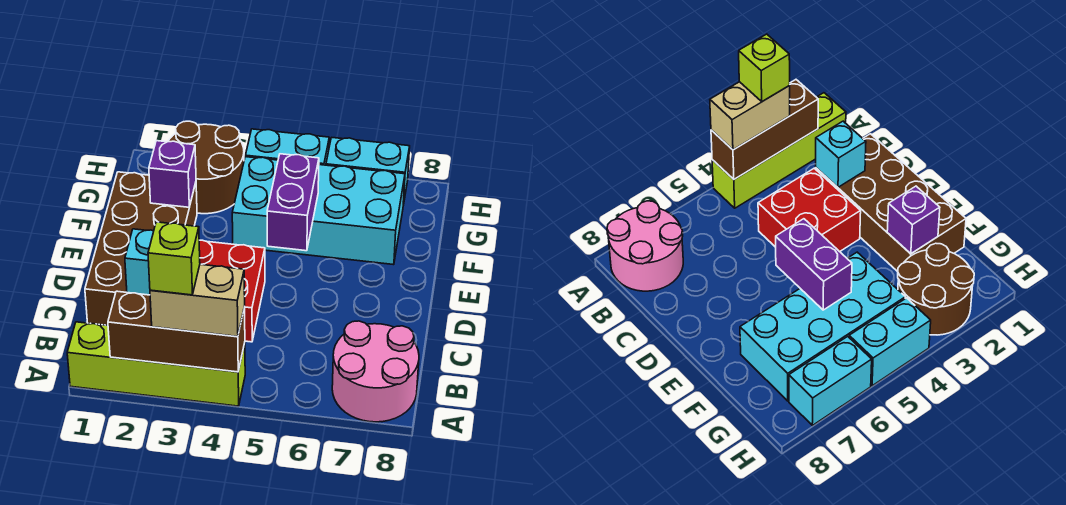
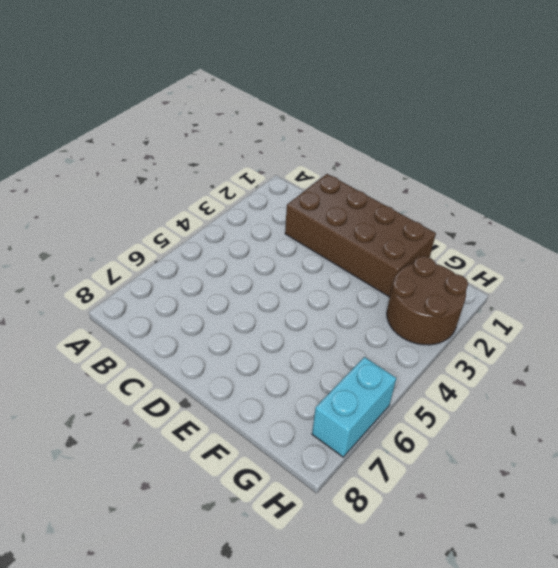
none -> lime brick A1:A4 level 1
none -> pink round brick A7:B8 level 1
none -> red brick C3:D4 level 1

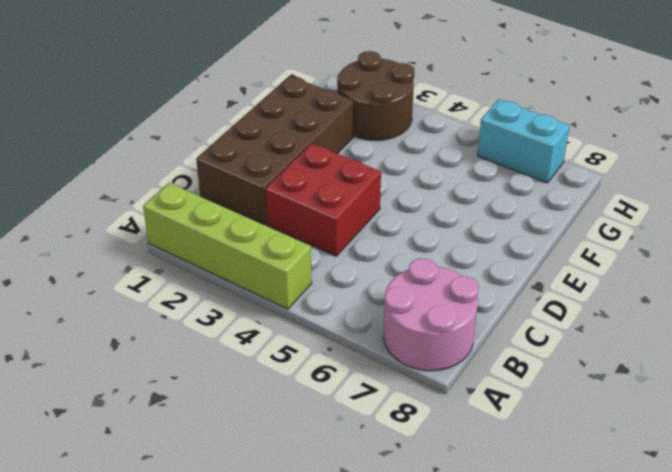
none -> cyan brick F4:G7 level 1
none -> cyan brick H4:H5 level 1
none -> brown brick A2:A4 level 2

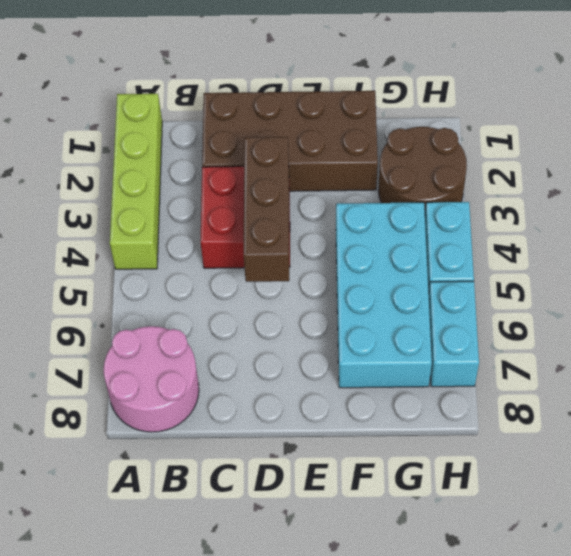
brown brick D3:D5 level 2 -> brown brick A2:A4 level 2
none -> cyan brick C2 level 2
none -> purple brick E5:F5 level 2
none -> purple brick F2 level 2

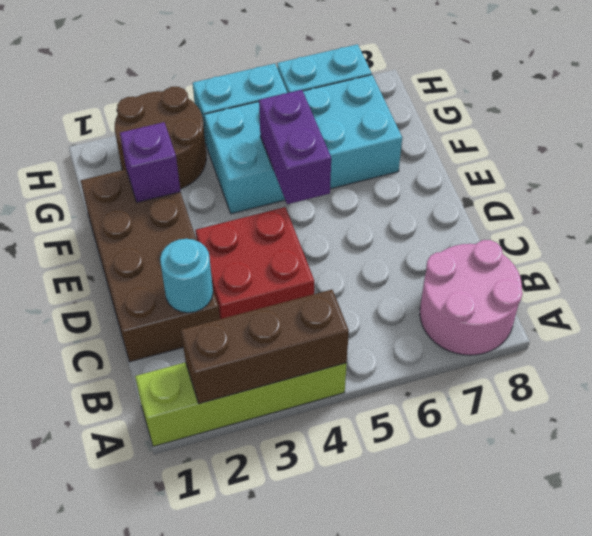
cyan round brick C2 level 2 -> cyan brick C2 level 2
none -> tan brick A3:A4 level 3
none -> lime brick A3 level 4

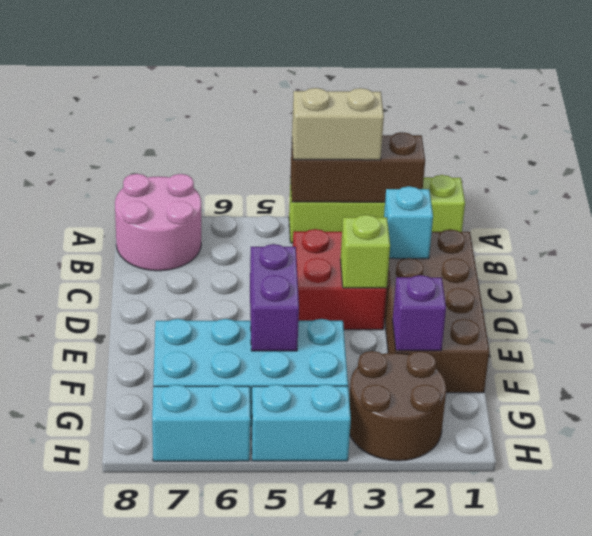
lime brick D3 level 2 -> lime brick A3 level 4

